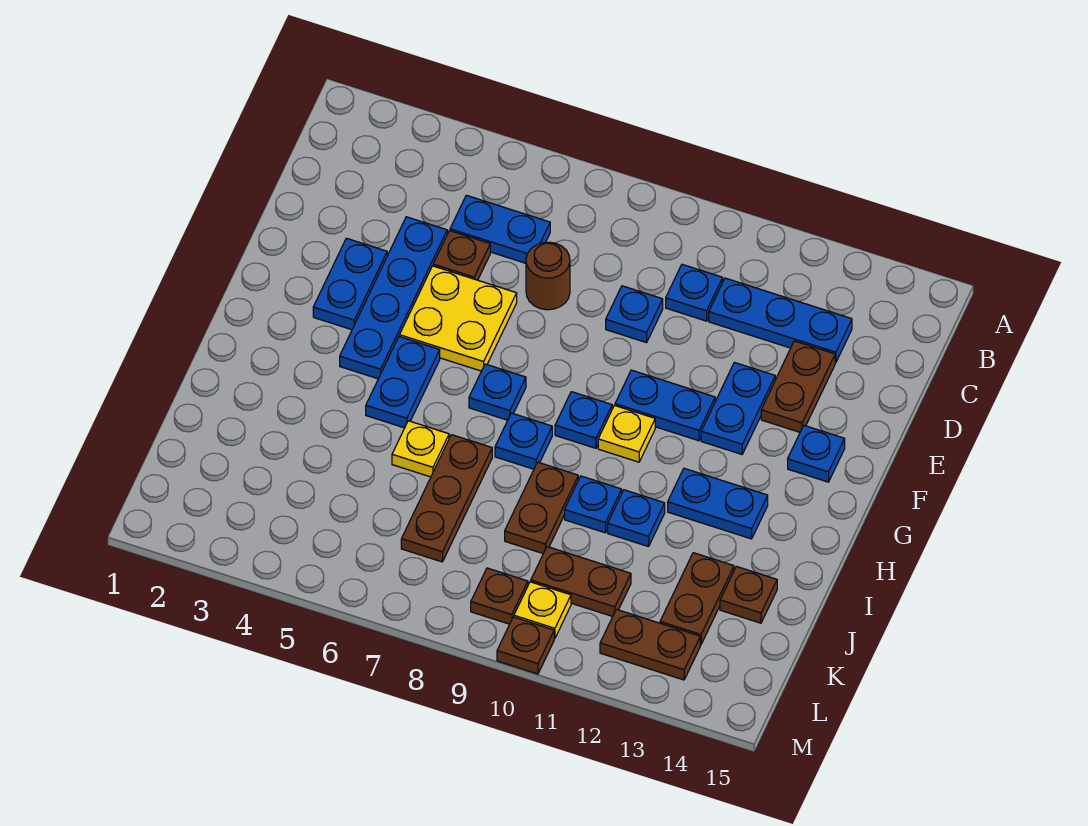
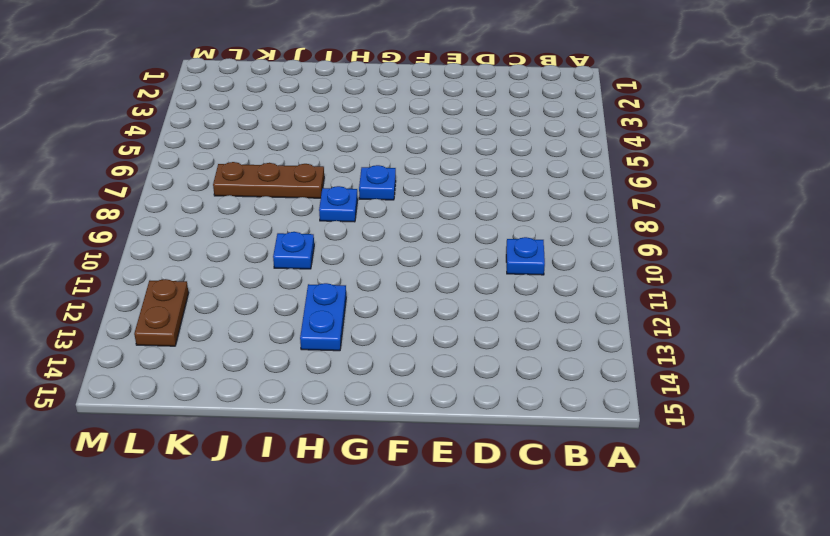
none -> blue plate C5:C6 level 1
none -> blue plate C11:C13 level 1
none -> blue plate D4:G4 level 1
none -> brown plate D5 level 1

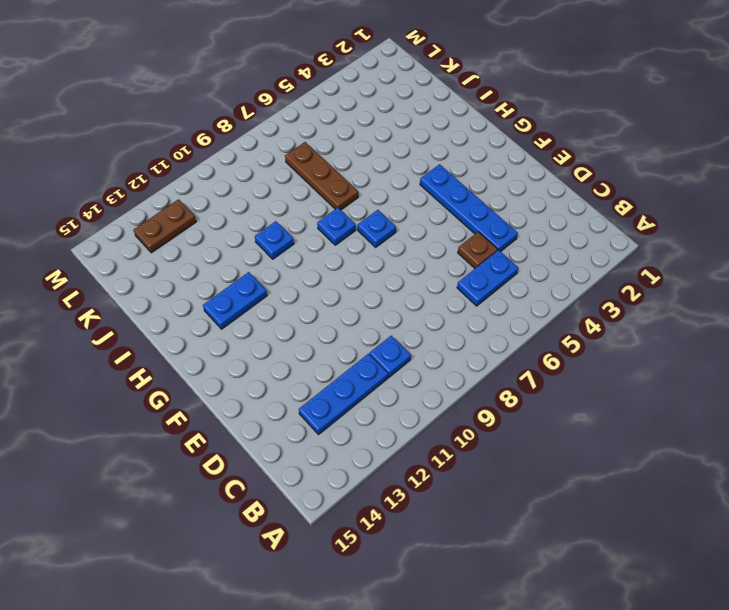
none -> brown round brick D7 level 1
none -> blue plate D9 level 1
none -> brown plate D13:E13 level 1
none -> blue plate E3:F3 level 1

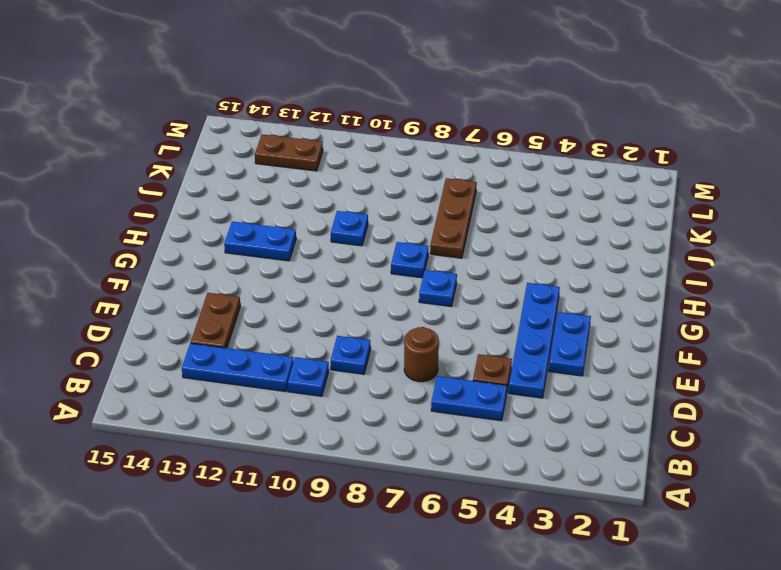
none -> yellow plate E5:F6 level 1
none -> blue plate E12:F12 level 1
none -> blue plate F10:F11 level 1
none -> blue plate F14 level 1

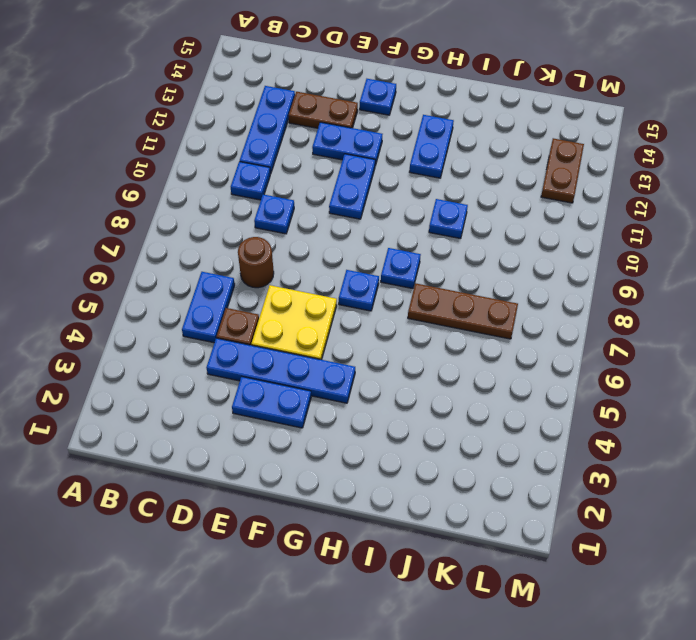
none -> blue plate G5:H5 level 1
none -> blue plate G9 level 1
none -> yellow plate G10 level 1
none -> yellow plate I6 level 1

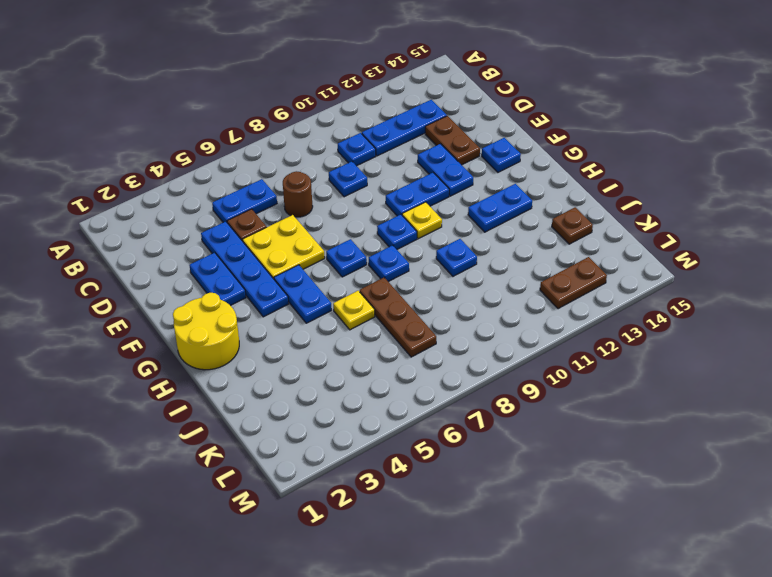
yellow round brick G1:H2 level 1 -> none
none -> brown plate I9:J9 level 1
none -> blue plate I11 level 1
none -> brown plate J13:K13 level 1
none -> brown plate K10:K11 level 1

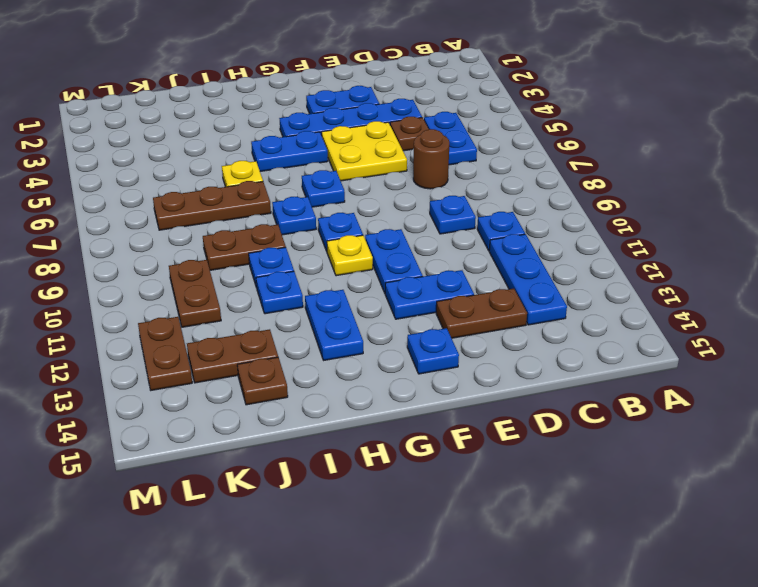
none -> brown plate L9 level 1
none -> yellow plate L10 level 1
none -> brown plate M10 level 1

